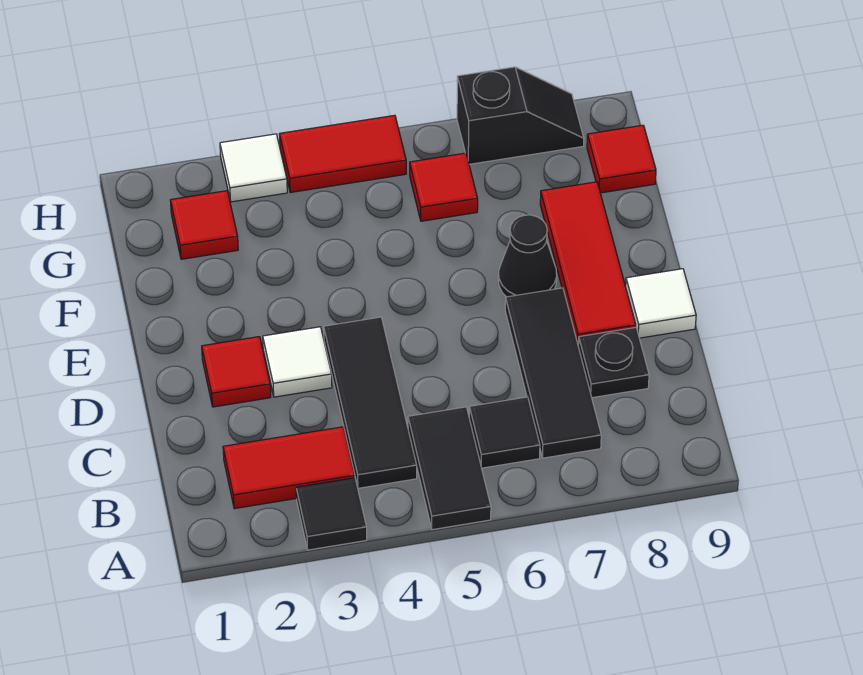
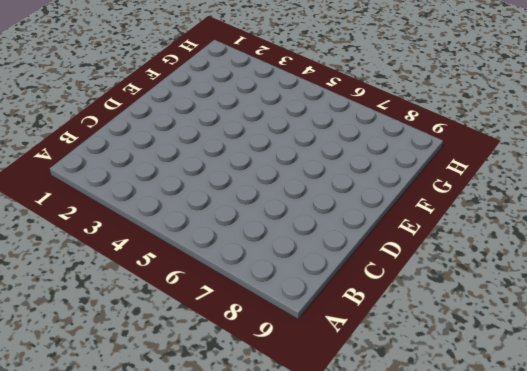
none -> black tile A3 level 1
none -> black tile A5:B5 level 1
none -> red tile B2:B3 level 1

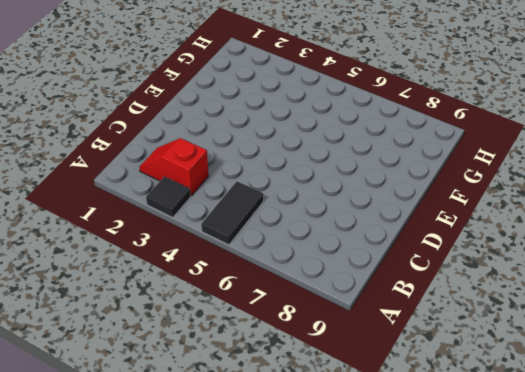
red slope B2:B3 level 1 top 3 -> red tile B2:B3 level 1
none -> black tile B4:D4 level 1
none -> black tile B6 level 1
none -> black tile B7:D7 level 1

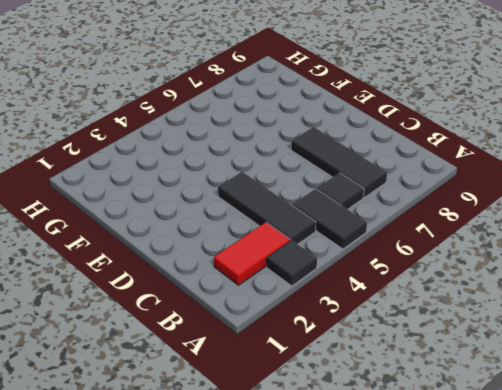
none -> black plate C8 level 1
none -> red tile D2 level 1
none -> white tile D3 level 1

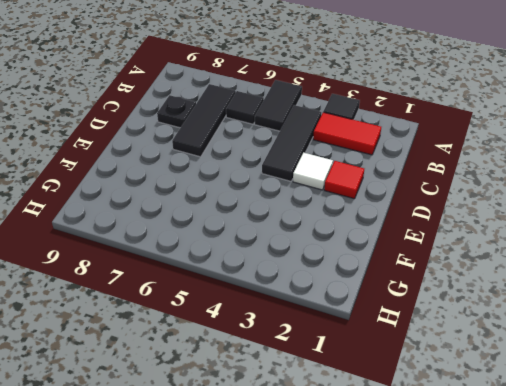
none -> red tile D8:F8 level 1
none -> white tile D9 level 1
none -> black cone E7 level 1

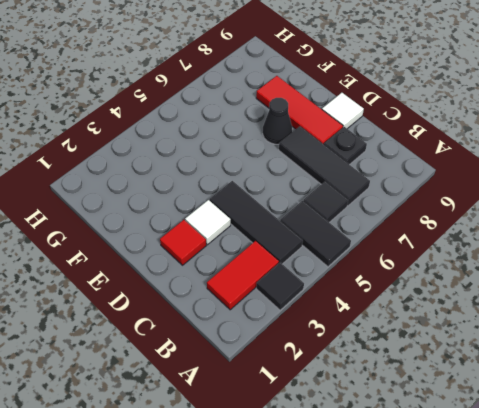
none -> red tile G2 level 1
none -> red tile G6 level 1
none -> red tile G9 level 1

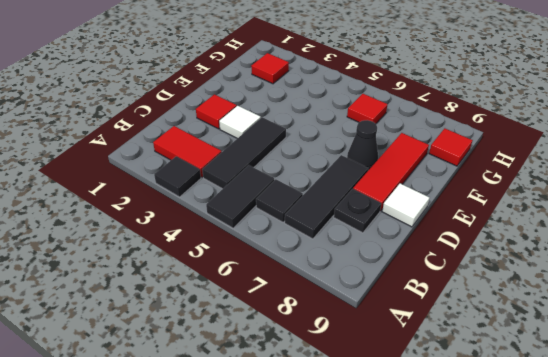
none -> white tile H3 level 1
none -> red tile H4:H5 level 1
none -> black slope H7:H8 level 1 top 7

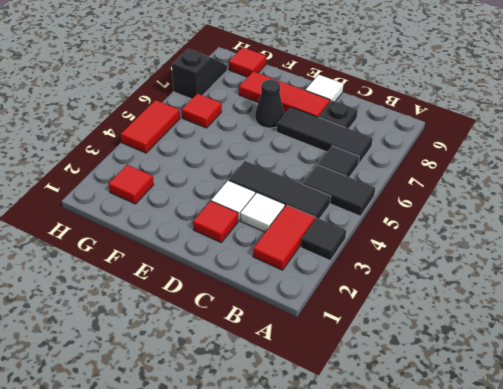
white tile C3 level 1 -> white tile H3 level 1

